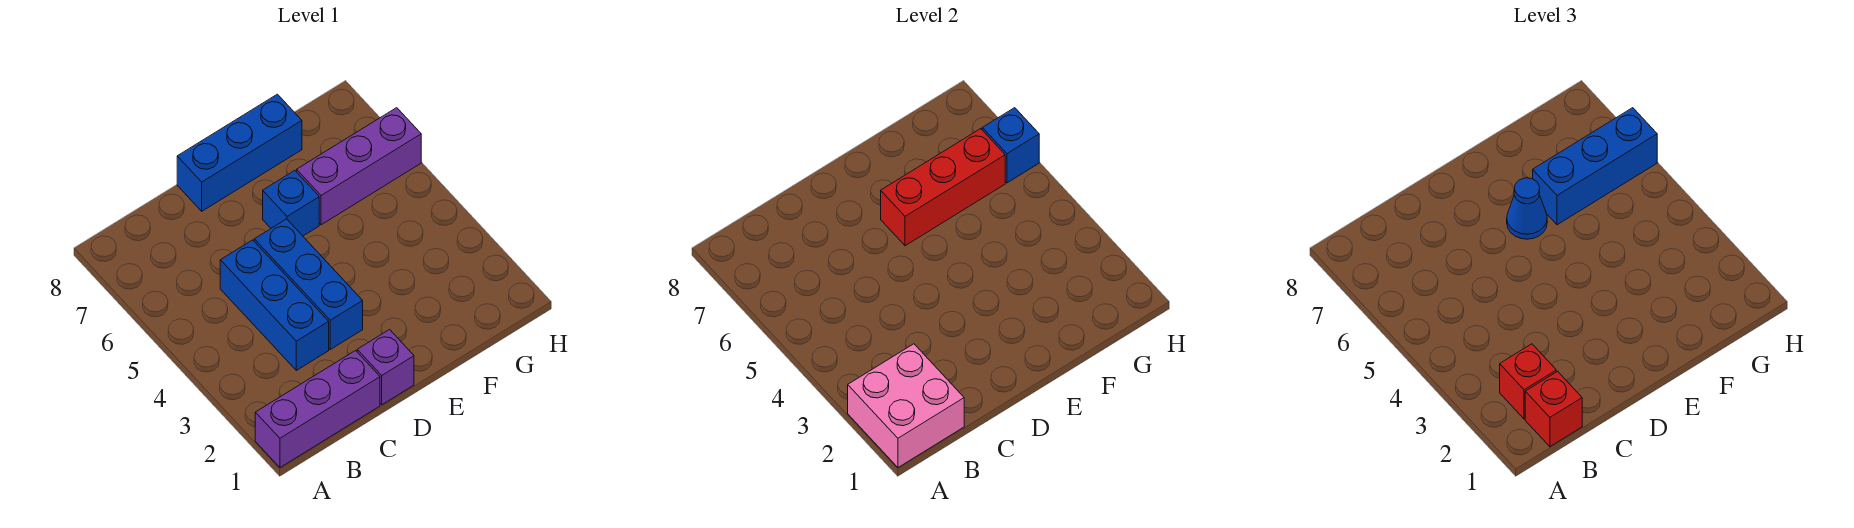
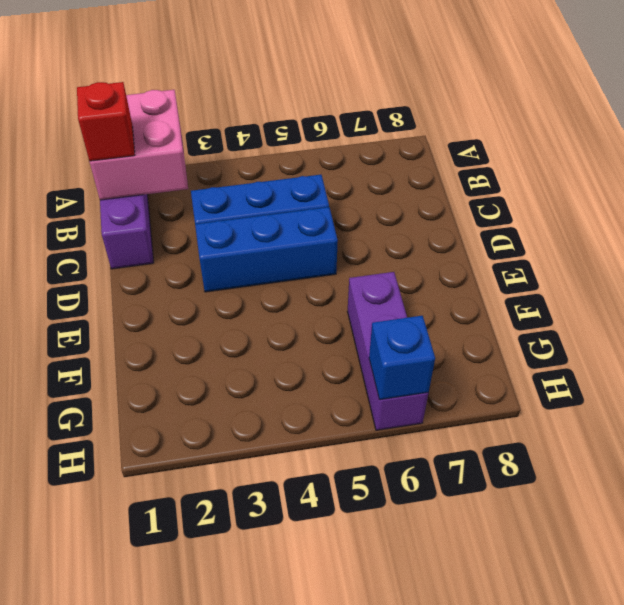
none -> purple brick D1 level 1
none -> blue brick D8:F8 level 1
none -> blue brick E6 level 1

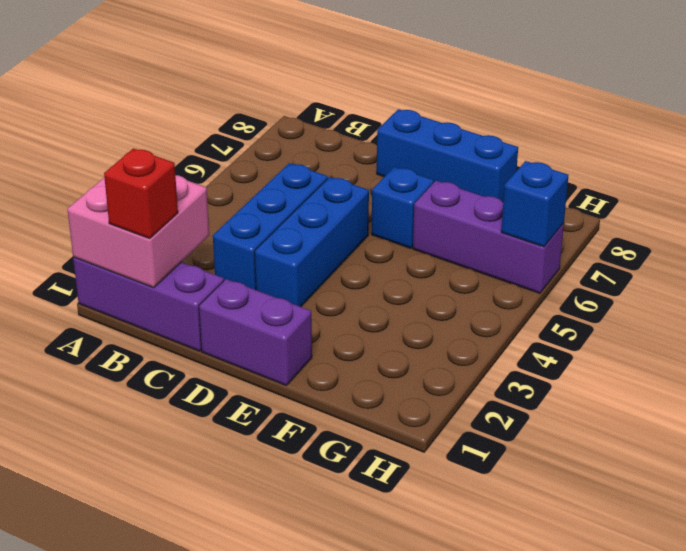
purple brick D1:E1 level 1 -> purple brick D1 level 1
none -> red brick E6:G6 level 2
none -> red brick B2 level 3
none -> blue cone E6 level 3

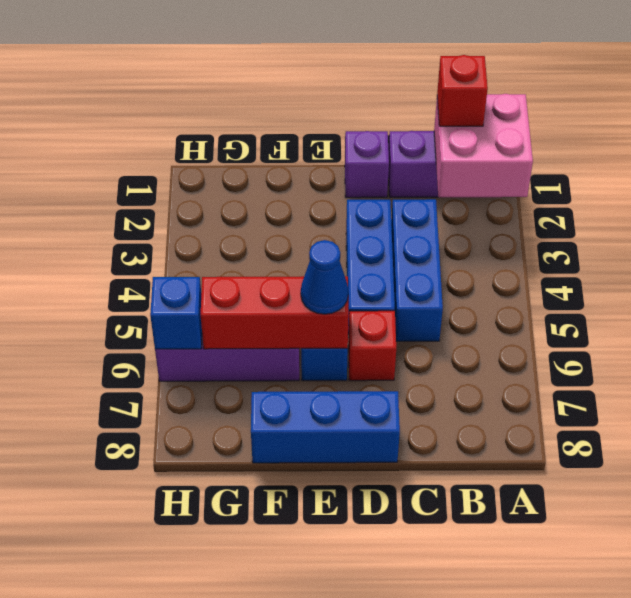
red brick D6 level 1 -> red brick B2 level 3
none -> blue brick F6:H6 level 3

